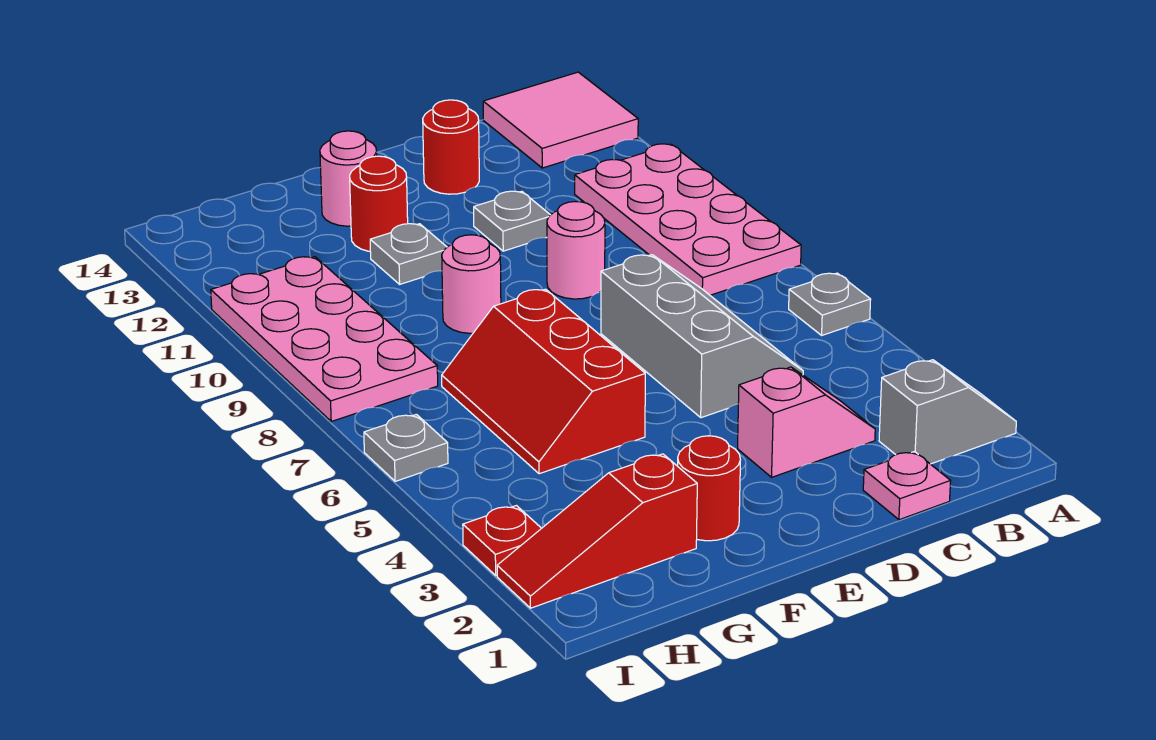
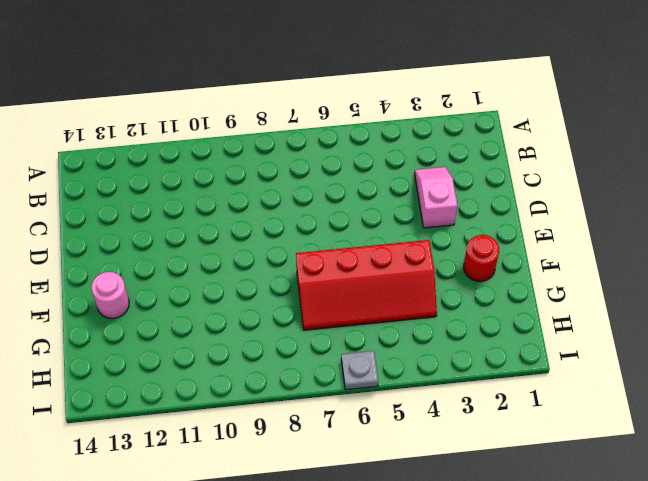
red slope F4:G7 level 1 top F -> red slope F5:G7 level 1 top F
none -> grey slope A2:B2 level 1 top B
none -> grey plate A6 level 1
none -> pink plate A8:B11 level 1

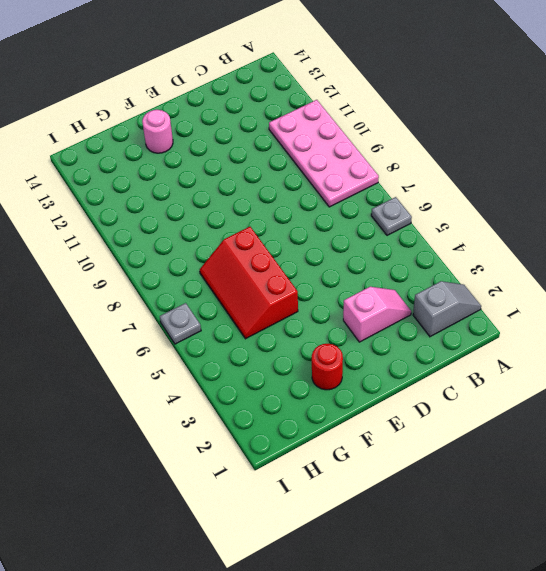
none -> pink tile A13:B14 level 1
none -> pink plate C1 level 1
none -> grey slope C5:D7 level 1 top D

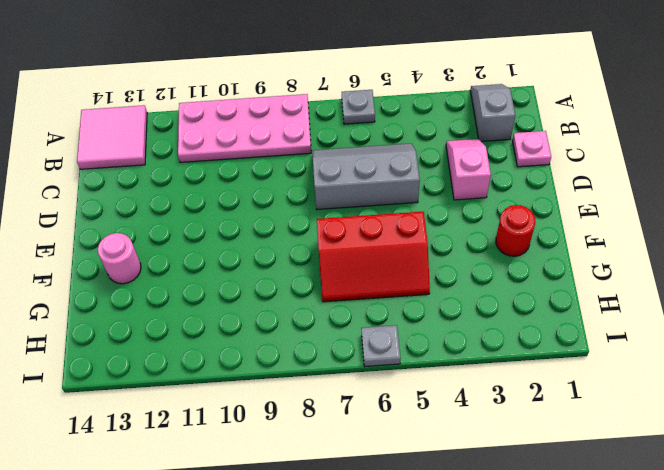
none -> pink round brick D9 level 1
none -> grey plate D11 level 1
none -> red round brick D13 level 1

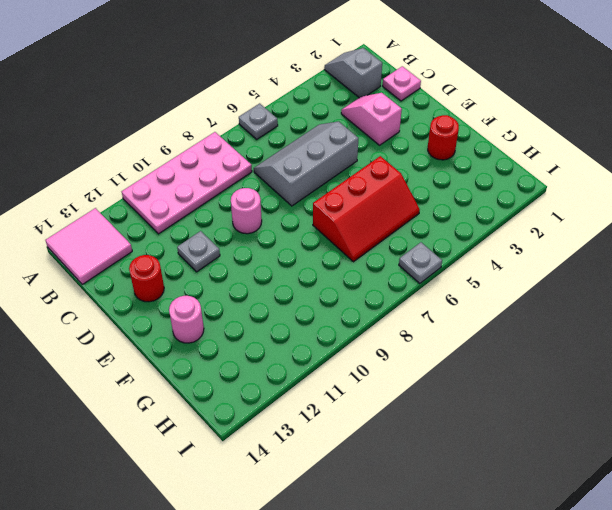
none -> pink round brick F9 level 1
none -> grey plate F11 level 1
none -> red round brick F12 level 1

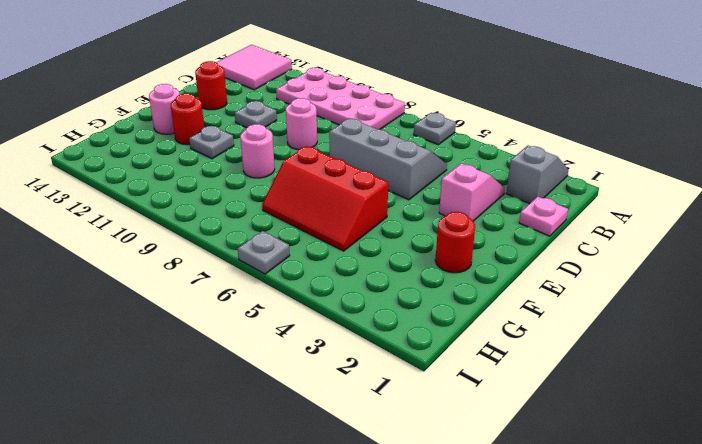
none -> red slope G2:I2 level 1 top G
none -> pink plate H8:I11 level 1
none -> red plate I3 level 1

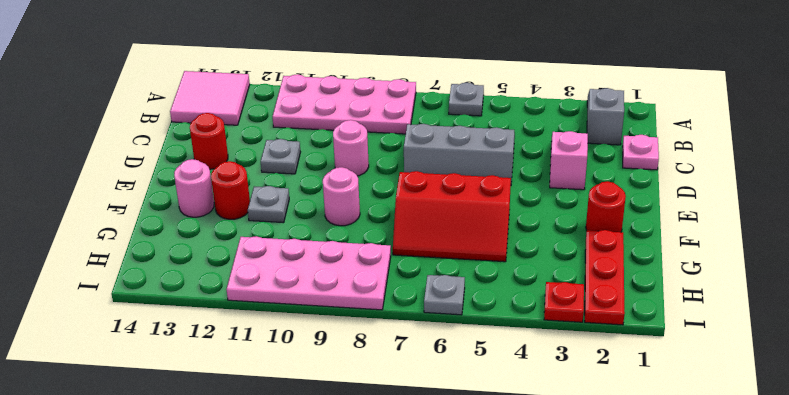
red plate G2:I2 level 1 -> red slope G2:I2 level 1 top G

